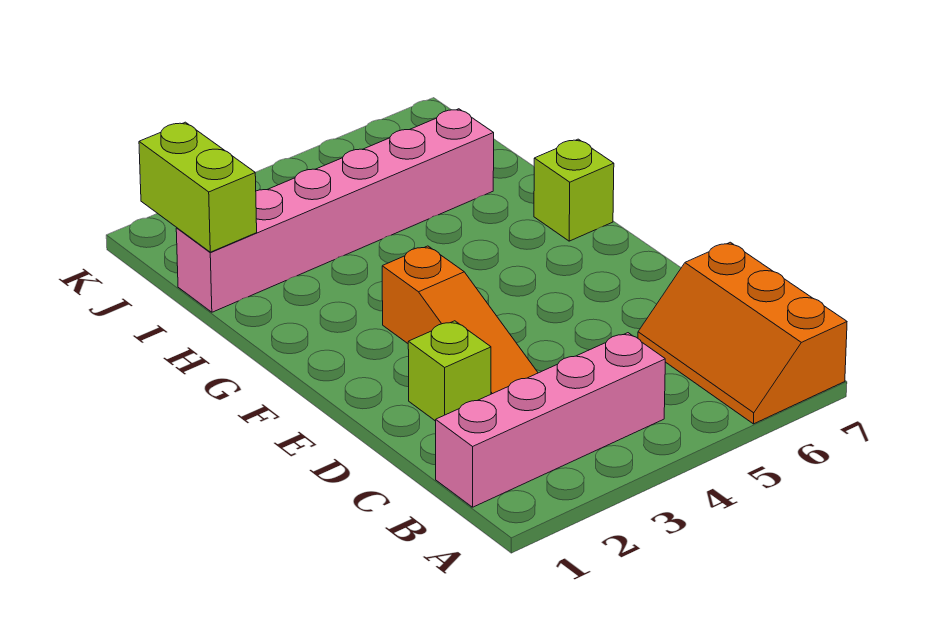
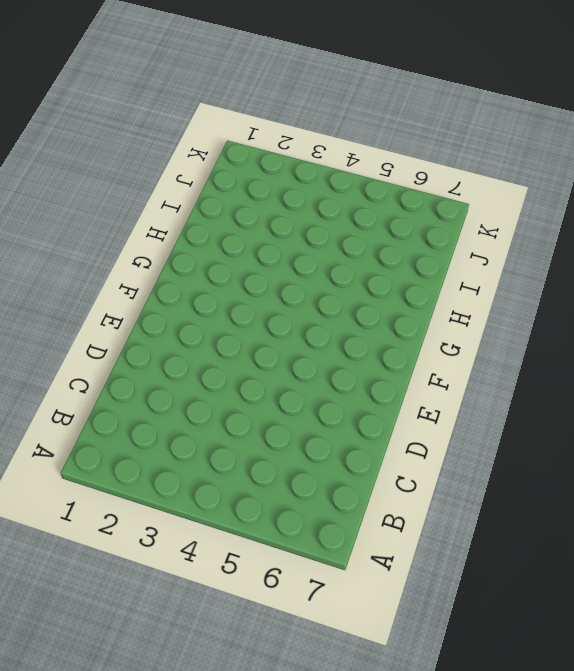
none -> orange slope A6:C7 level 1 top 7
none -> pink brick B1:B4 level 1

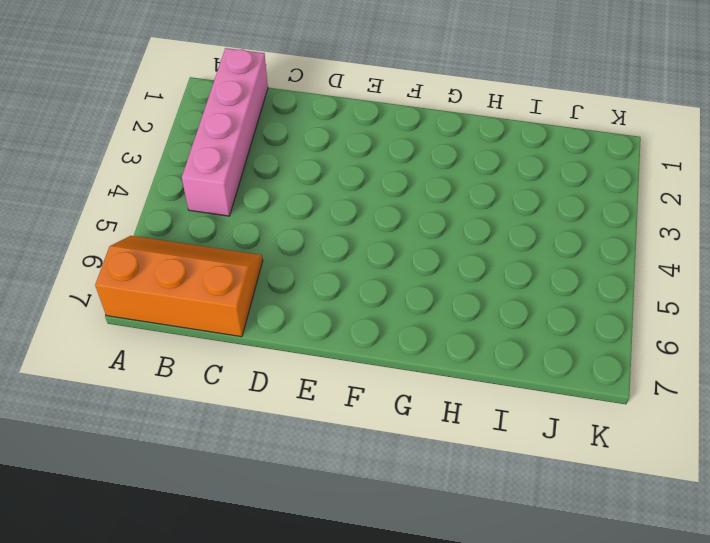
none -> lime brick D2 level 1
none -> orange slope D3:F3 level 1 top F

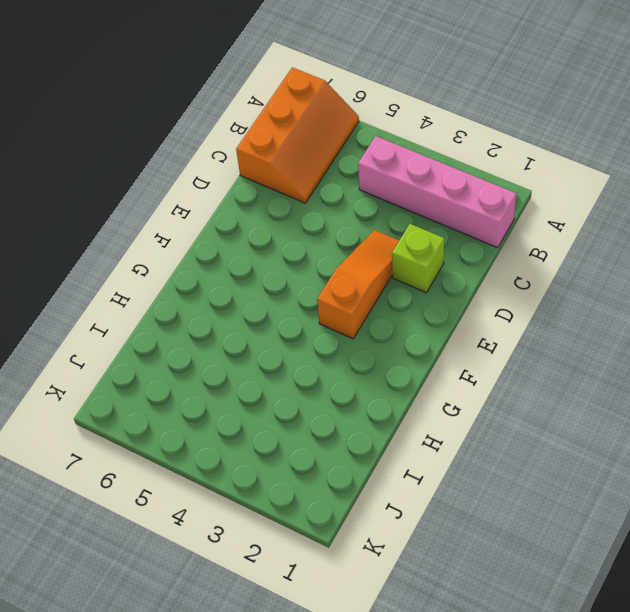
none -> lime brick G7 level 1
none -> pink brick I1:I6 level 1

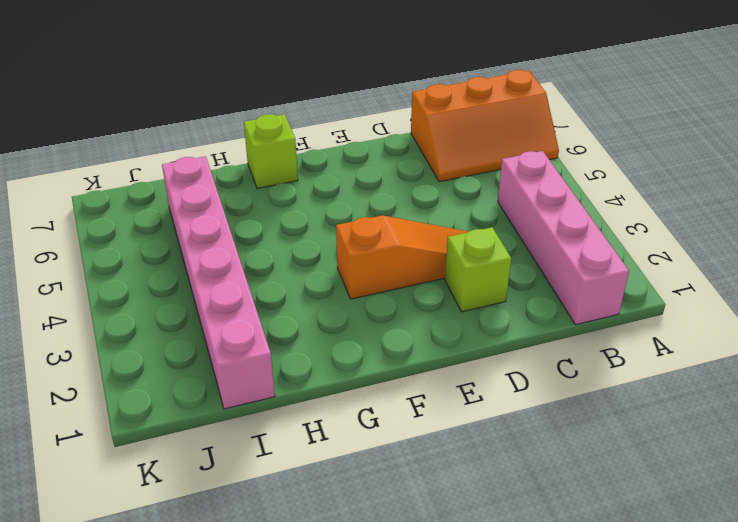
none -> lime brick I1:J1 level 2

